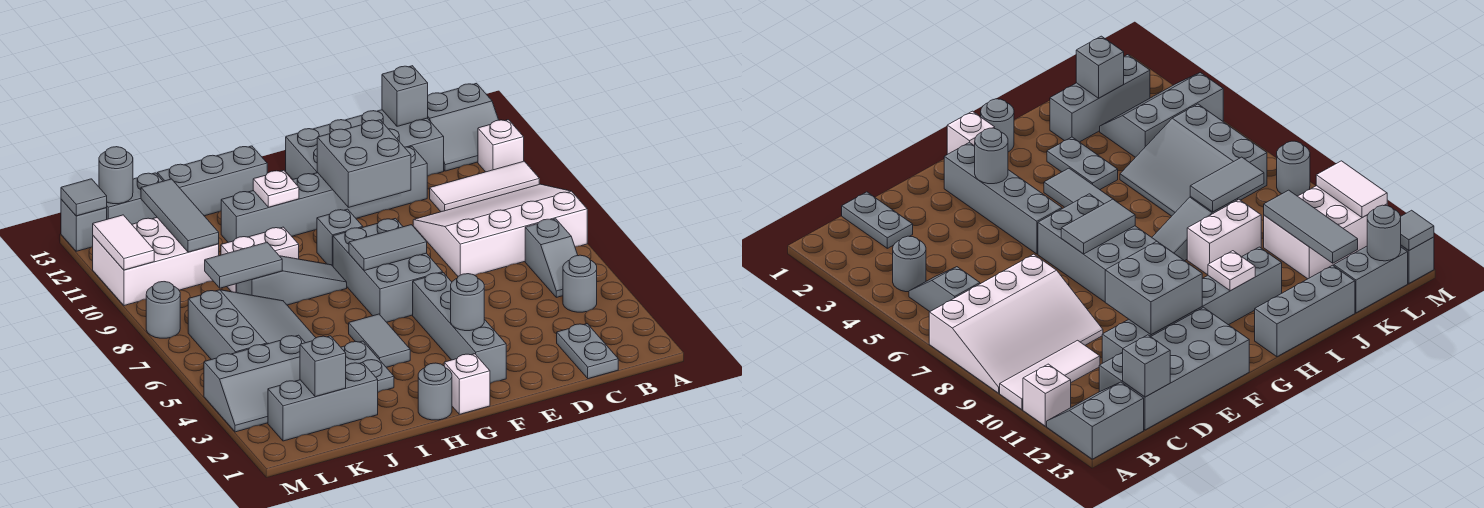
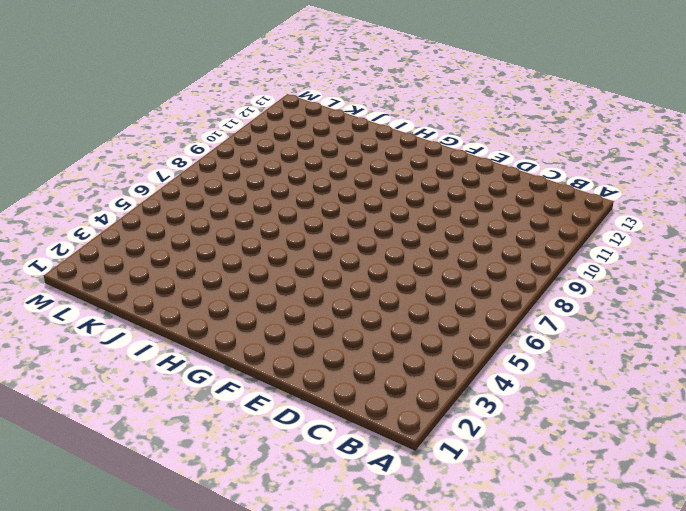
none -> white slope A7:D9 level 1 top 7
none -> white tile A10:C10 level 1
none -> white brick A11 level 1
none -> grey slope A12:B13 level 1 top 13

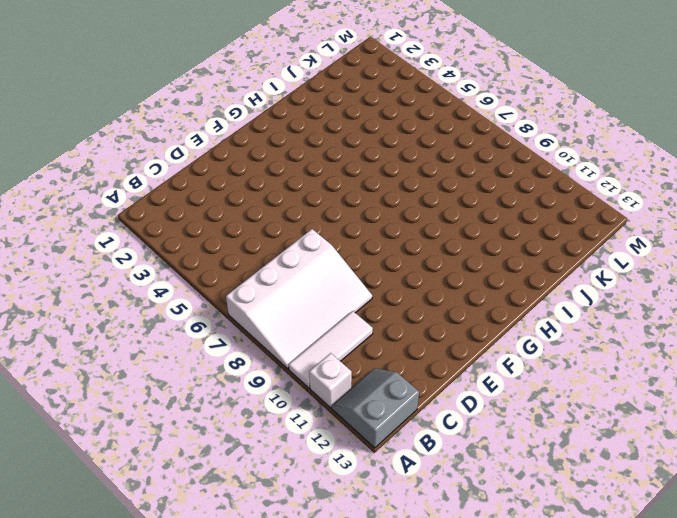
none -> grey round brick B4 level 1
none -> grey slope B5:B6 level 1 top 6
none -> grey plate C1:C2 level 1
none -> grey brick C12:F13 level 1

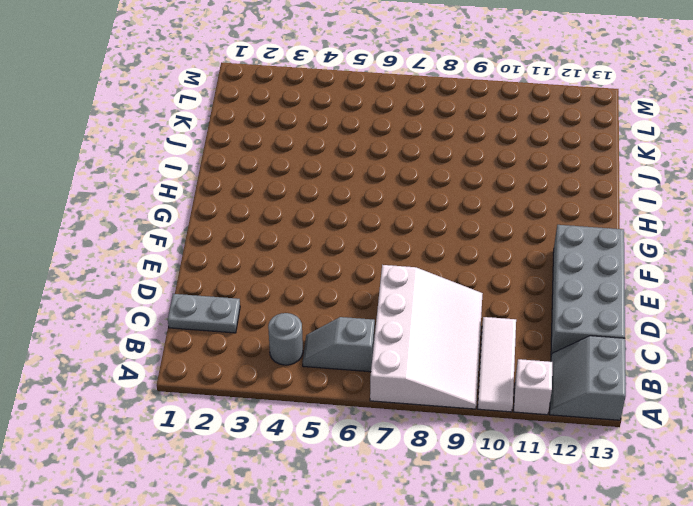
none -> grey brick D11:I11 level 1
none -> grey brick F2:F5 level 1
none -> grey brick F6:G8 level 1
none -> white brick G1 level 1

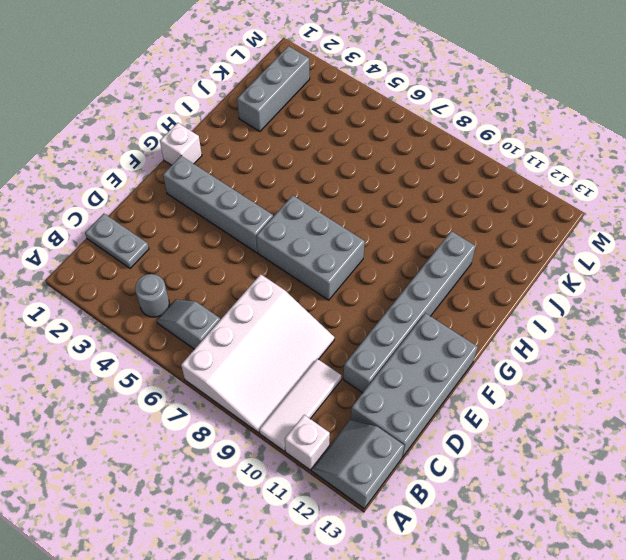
none -> grey brick G9 level 1
none -> grey round brick H1 level 1
none -> grey tile H4:H5 level 1
none -> grey slope H8:J8 level 1 top J

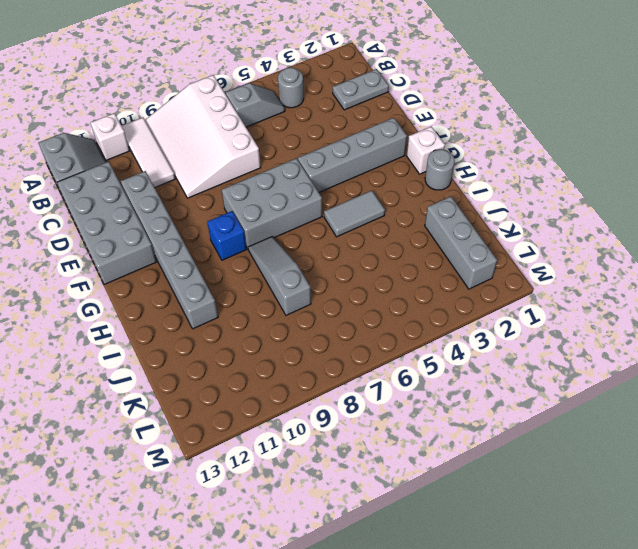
blue brick G9 level 1 -> grey brick G9 level 1
none -> grey brick H13:J13 level 1
none -> grey plate I3:I4 level 1
none -> white brick I9:J9 level 1
none -> grey slope J5:L7 level 1 top L

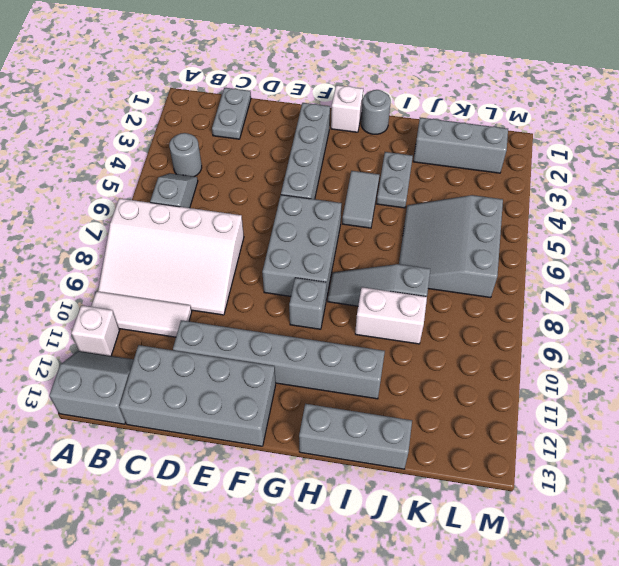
none -> grey slope K3:M4 level 1 top 4
none -> white brick K10:M11 level 1
none -> grey brick K13:L13 level 1
none -> grey round brick M8 level 1

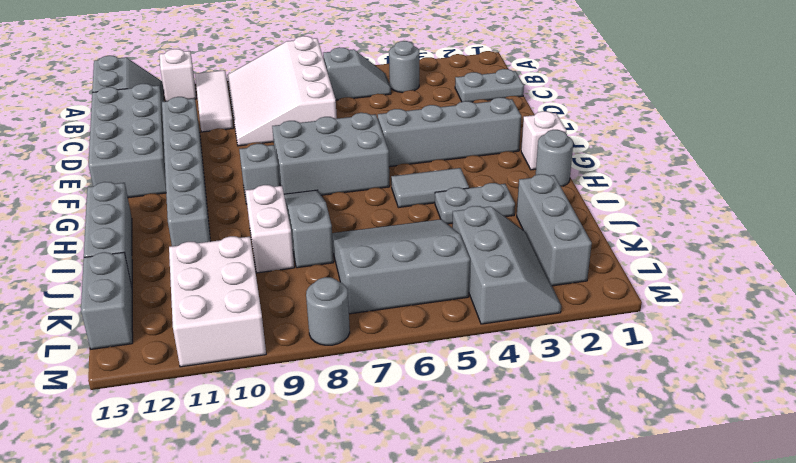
none -> grey brick M13 level 1
none -> grey brick C13 level 2
none -> grey brick E10:F11 level 2
none -> grey round brick F3 level 2

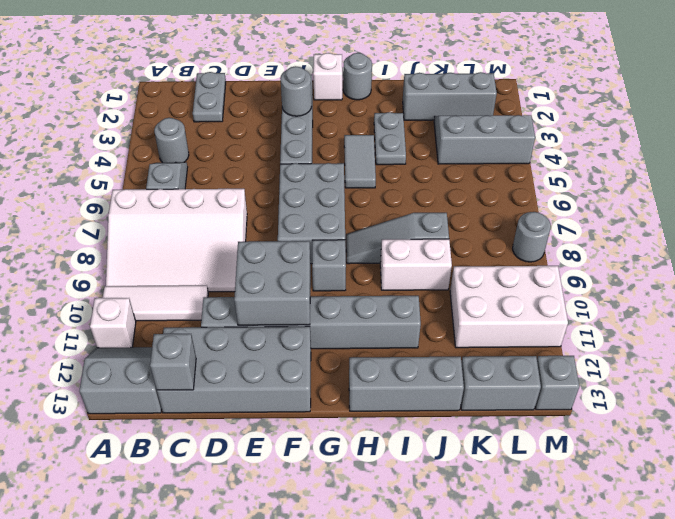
none -> grey slope J5:L7 level 1 top L
none -> grey tile F7:G7 level 2
none -> white plate H11 level 2
none -> grey tile J8:K8 level 2

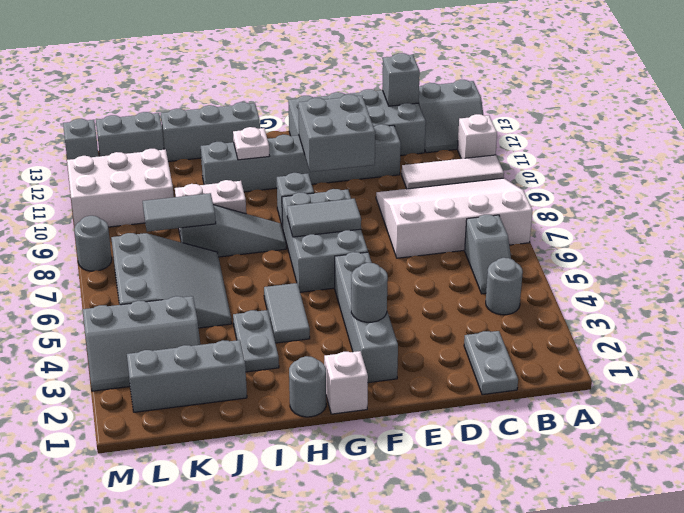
none -> grey brick K2 level 2
none -> grey tile K10:K12 level 2
none -> grey round brick L13 level 2
none -> white tile M10:M11 level 2

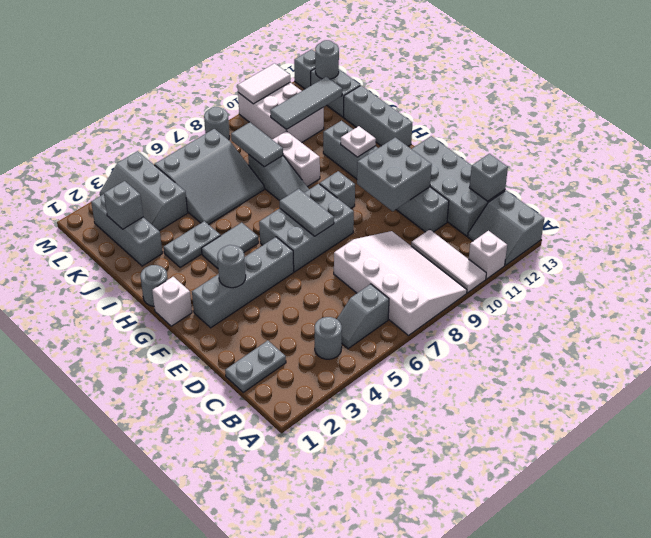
none -> grey tile M13 level 2

